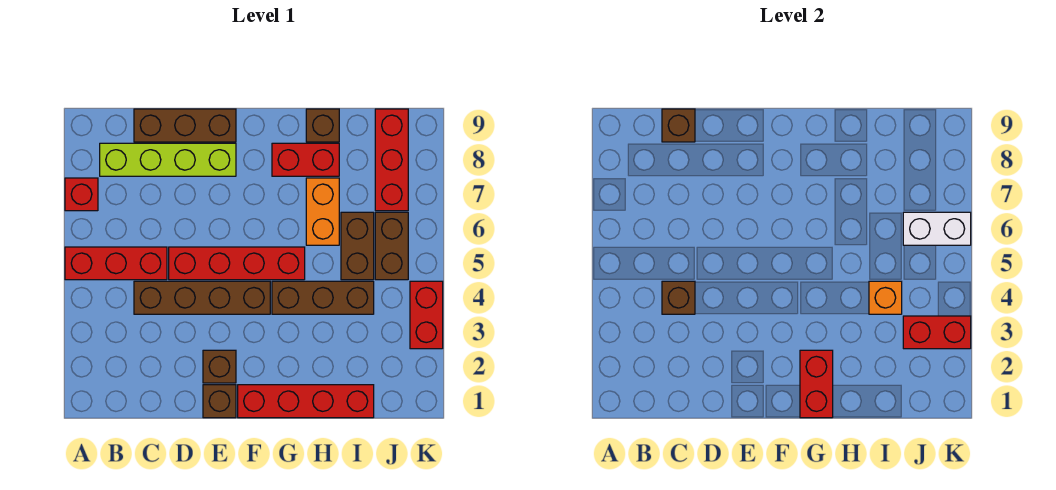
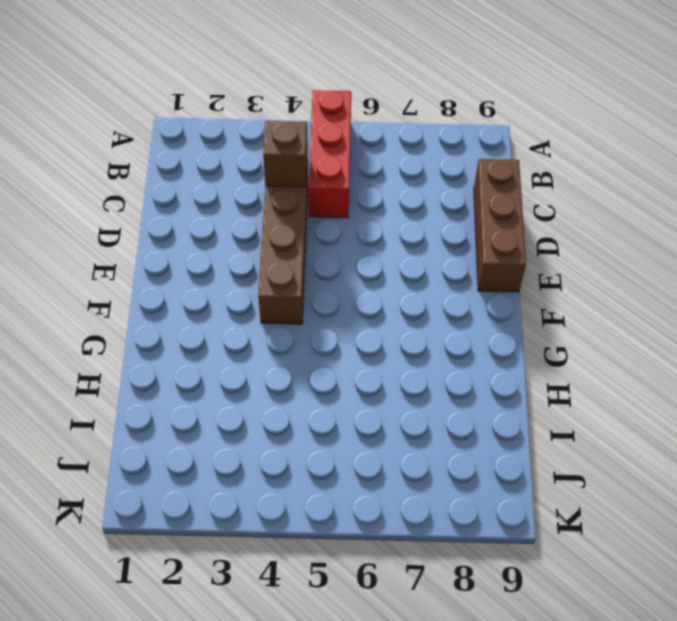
none -> red brick A7 level 1
none -> lime brick B8:E8 level 1
none -> red brick D5:G5 level 1

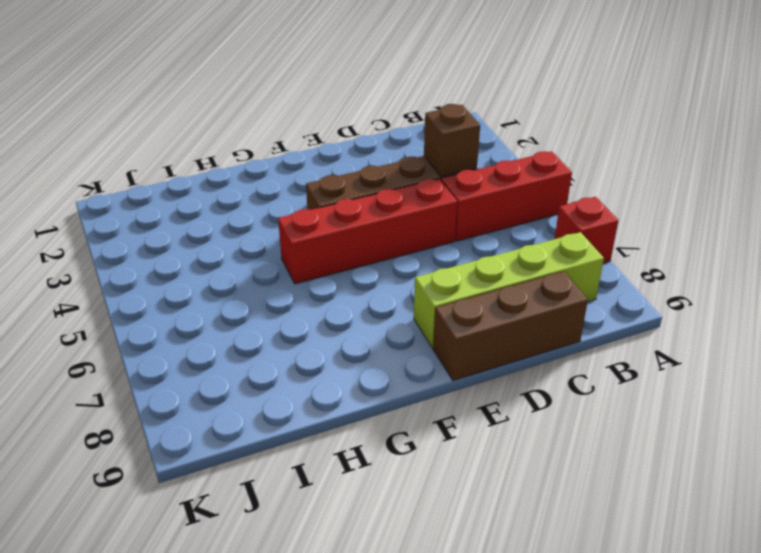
none -> brown brick E1 level 1
none -> brown brick E2 level 1
none -> red brick F1:I1 level 1

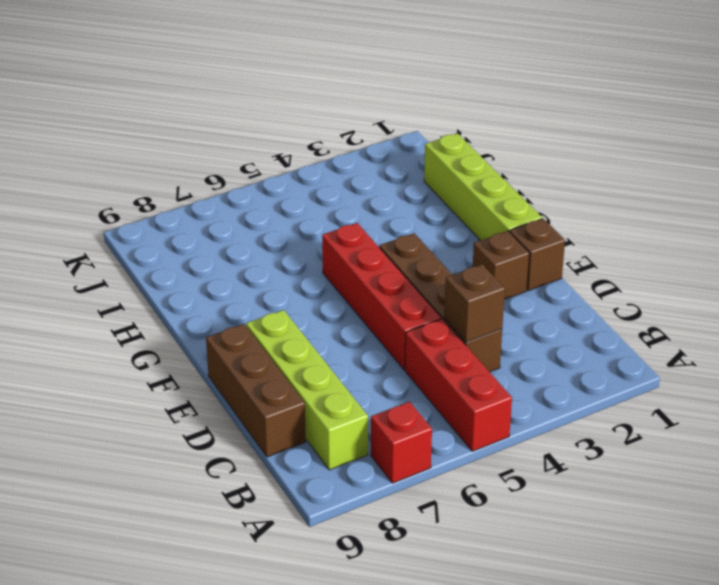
lime brick F1:I1 level 1 -> red brick F1:I1 level 1
none -> brown brick G4:I4 level 1
none -> red brick G8:H8 level 1
none -> orange brick H6:H7 level 1

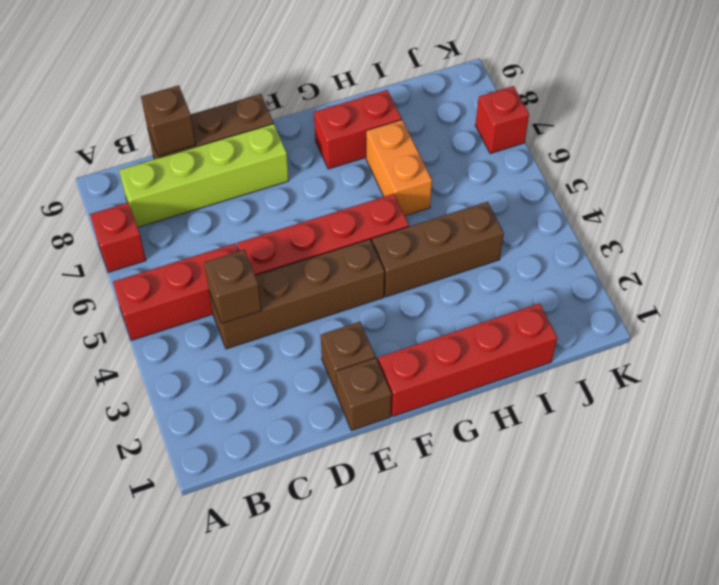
red brick K7 level 1 -> none
none -> brown brick H9 level 1
none -> brown brick I5:I6 level 1
none -> brown brick J5:J6 level 1

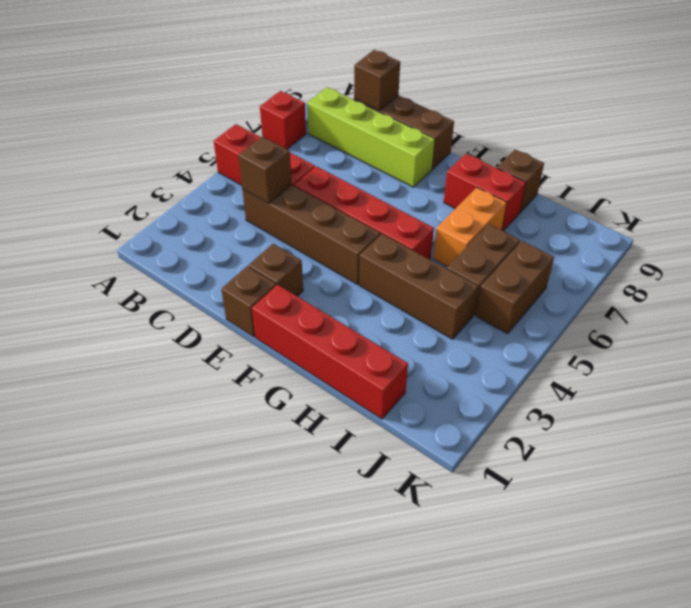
none -> red brick J7:J9 level 1
none -> red brick K3:K4 level 1
none -> red brick G1:G2 level 2

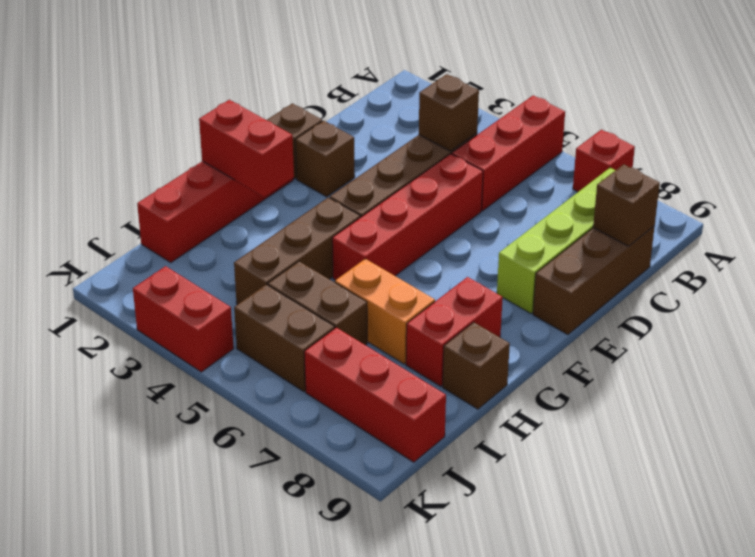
none -> orange brick I4 level 2
none -> red brick J3:K3 level 2
none -> white brick J6:K6 level 2

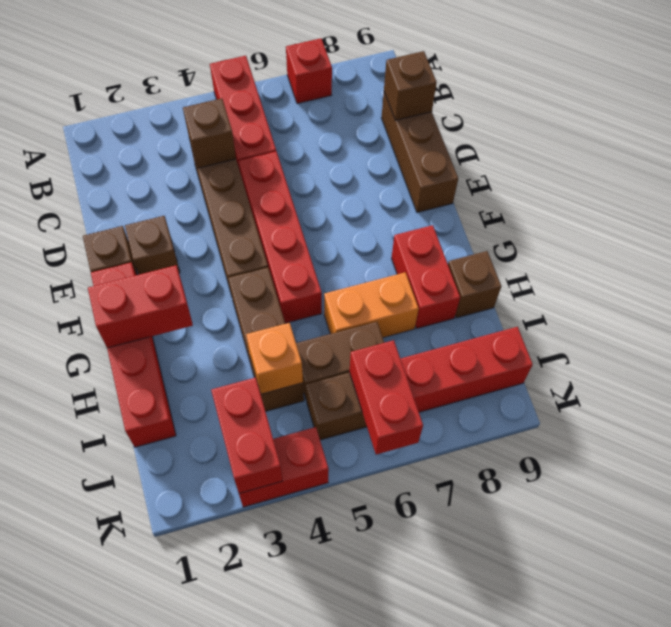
red brick J6:K6 level 2 -> white brick J6:K6 level 2
none -> lime brick B8:E8 level 1

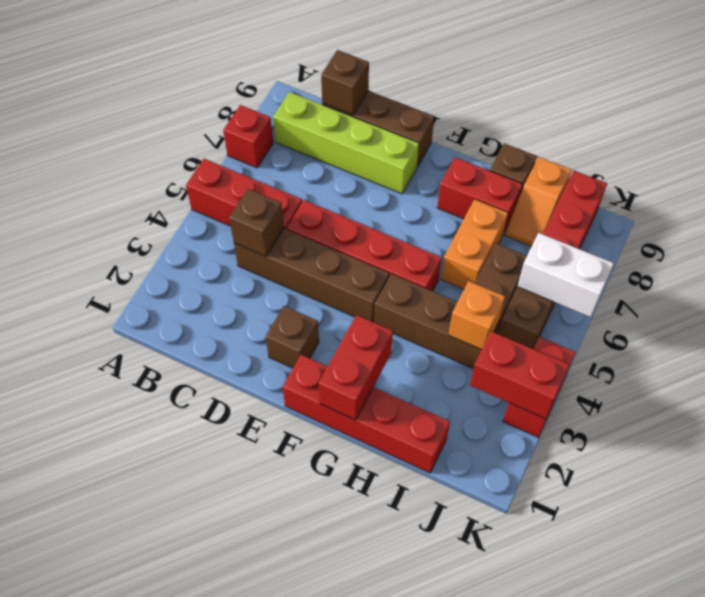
orange slope I8:I9 level 1 top 9 -> none
none -> brown brick E1 level 1

